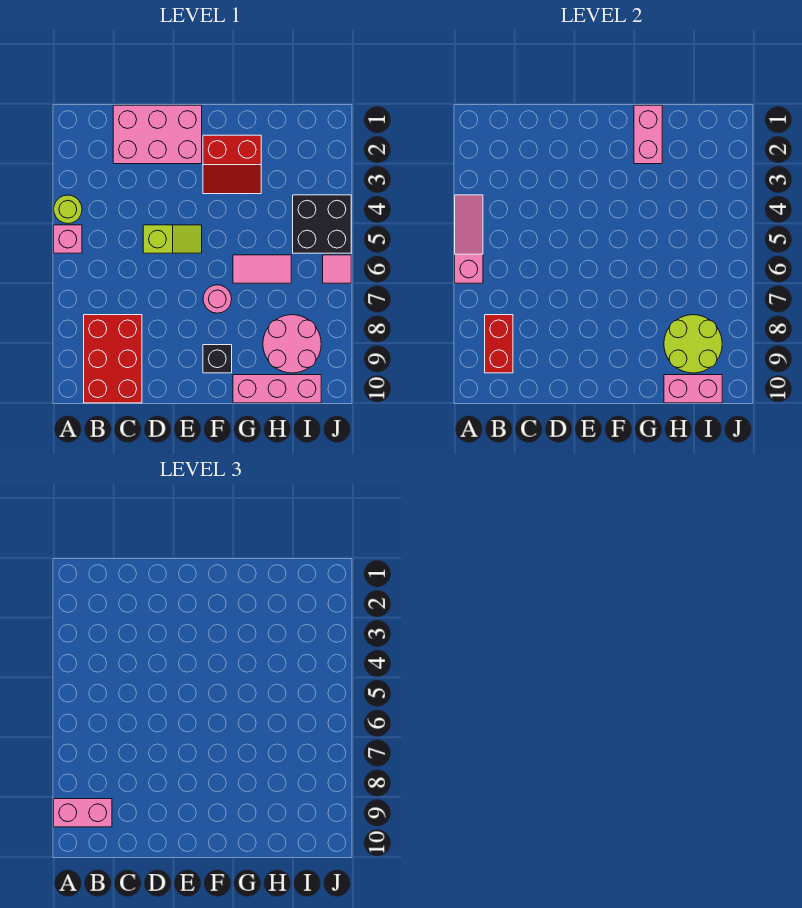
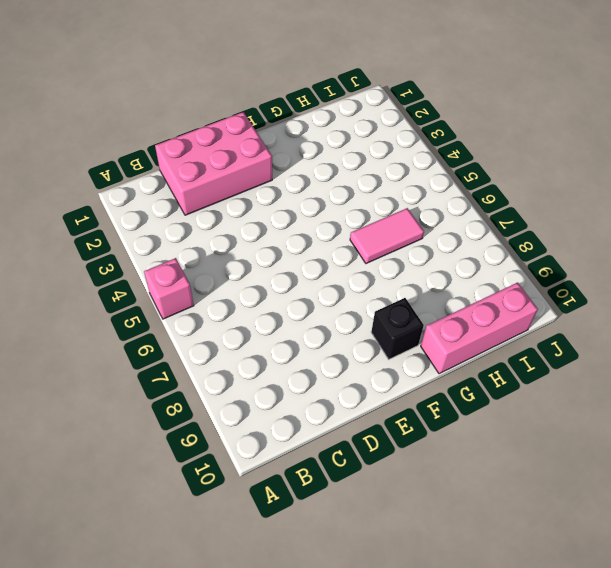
none -> lime round brick A4 level 1
none -> red brick B8:C10 level 1
none -> lime slope D5:E5 level 1 top D

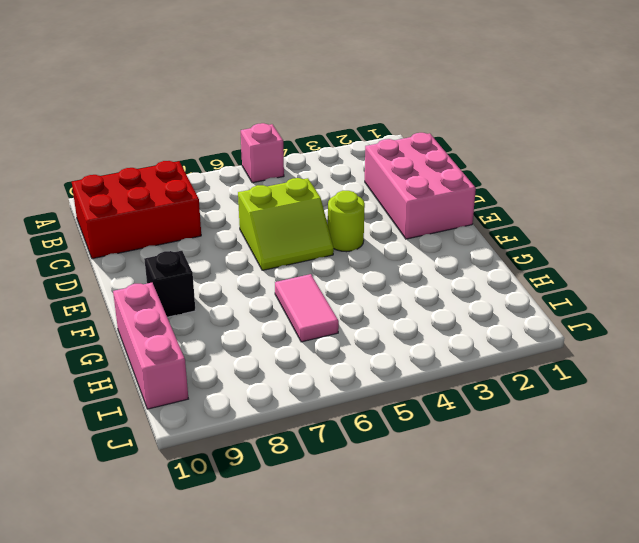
lime slope D5:E6 level 1 top D -> lime slope D5:E5 level 1 top D
lime round brick E4 level 1 -> lime round brick A4 level 1
none -> red slope F2:G3 level 1 top 2
none -> pink round brick F7 level 1
none -> pink round brick H8:I9 level 1

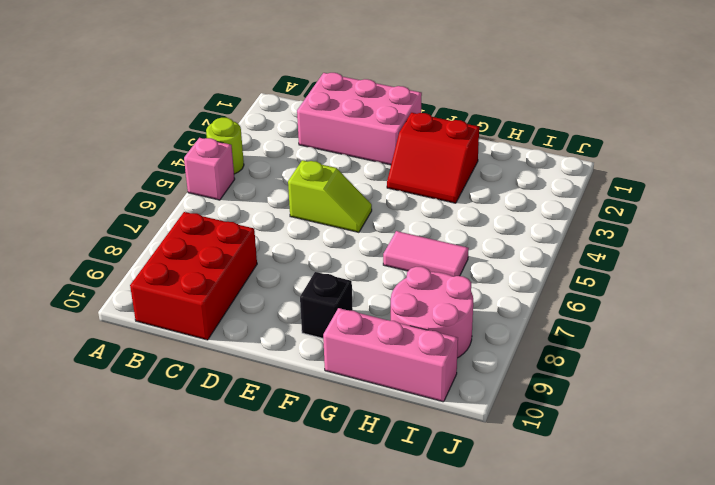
none -> pink round brick F7 level 1
none -> black brick I4:J5 level 1
none -> pink tile J6 level 1

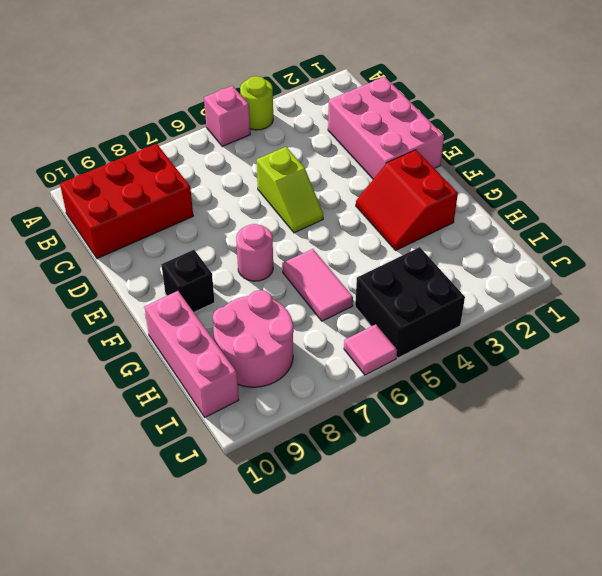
none -> pink slope A4:A6 level 2 top 6
none -> red brick B8:B9 level 2
none -> pink brick G1:G2 level 2

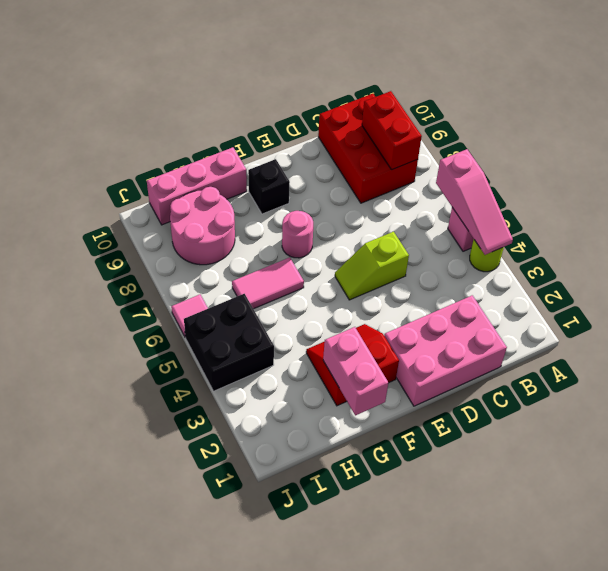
none -> lime round brick H8:I9 level 2
none -> pink brick H10:I10 level 2
none -> pink brick A9:B9 level 3

